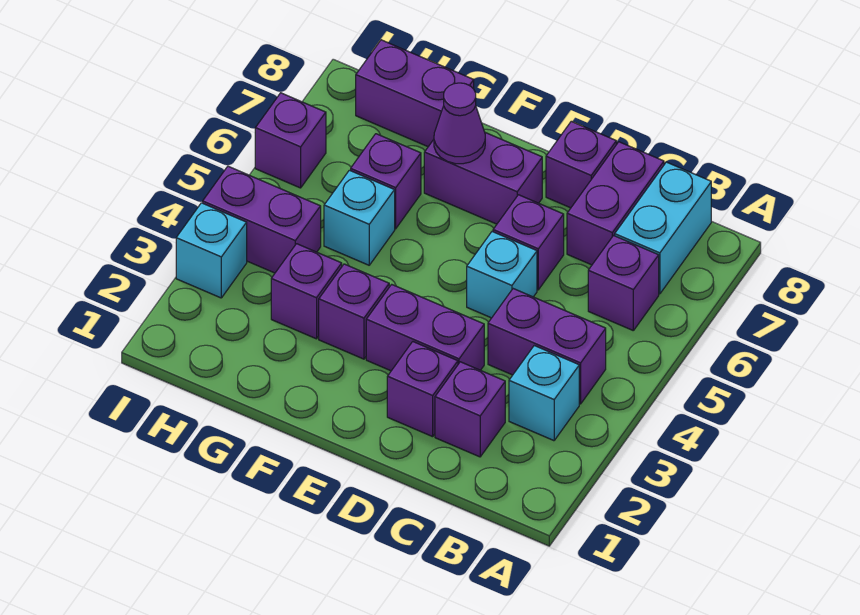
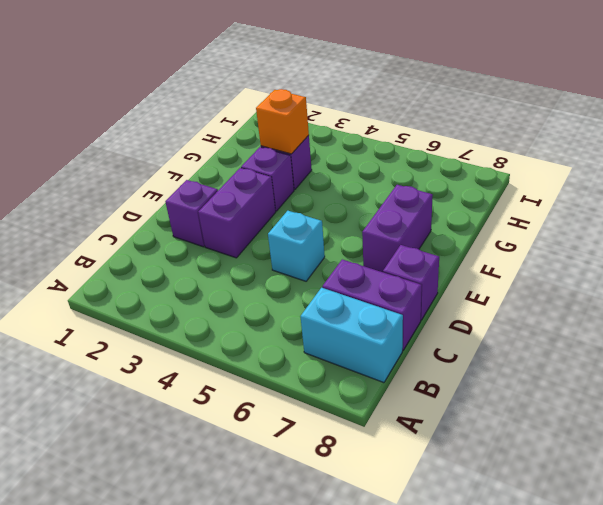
orange brick G3 level 2 -> none
none -> cyan brick B3 level 1
none -> purple brick B4:C4 level 1
none -> purple brick B6 level 1

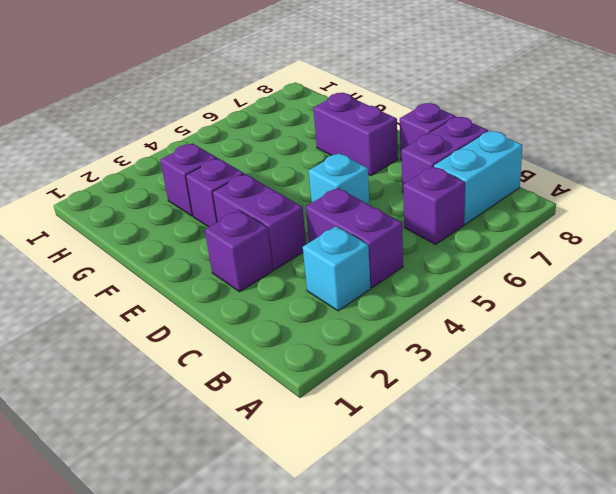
none -> purple brick C2 level 1
none -> purple brick D6 level 1
none -> cyan brick G5 level 1

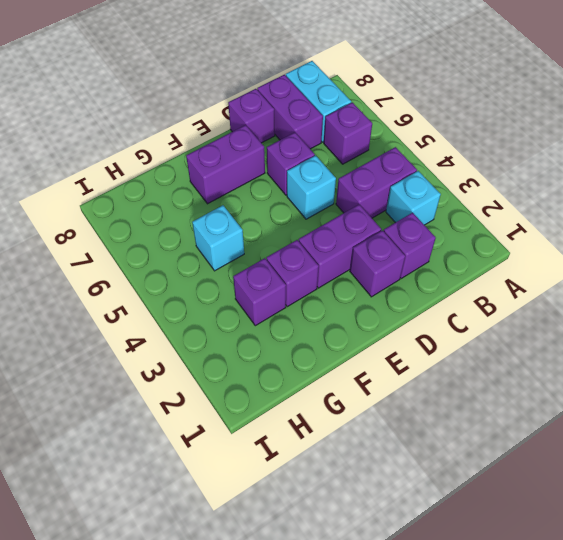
none -> purple brick G6 level 1
none -> purple brick G8:H8 level 1
none -> purple brick H4:I4 level 1

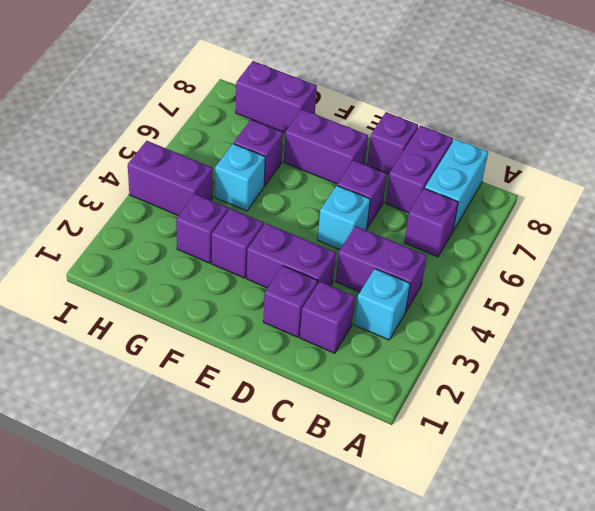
none -> cyan brick I3 level 1
none -> purple brick I6 level 1
none -> purple cone F7 level 2

